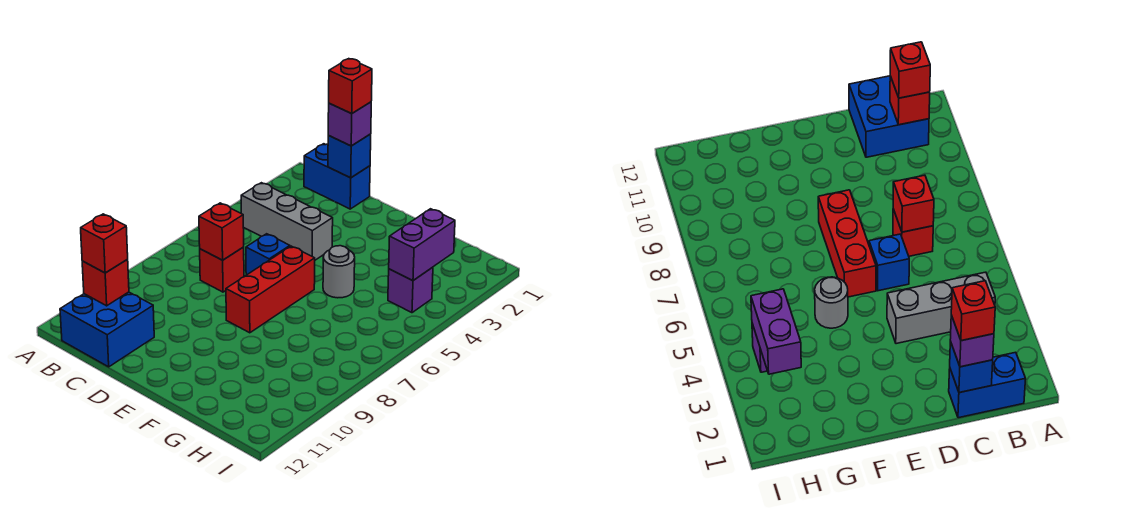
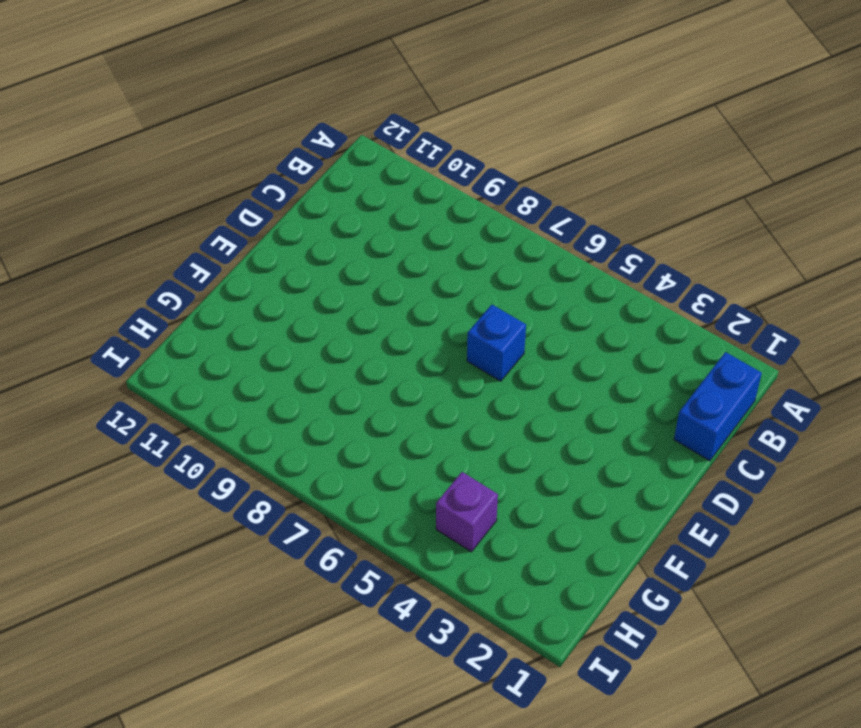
none -> grey brick B4:D4 level 1
none -> blue brick B11:C12 level 1
none -> red brick C7 level 1

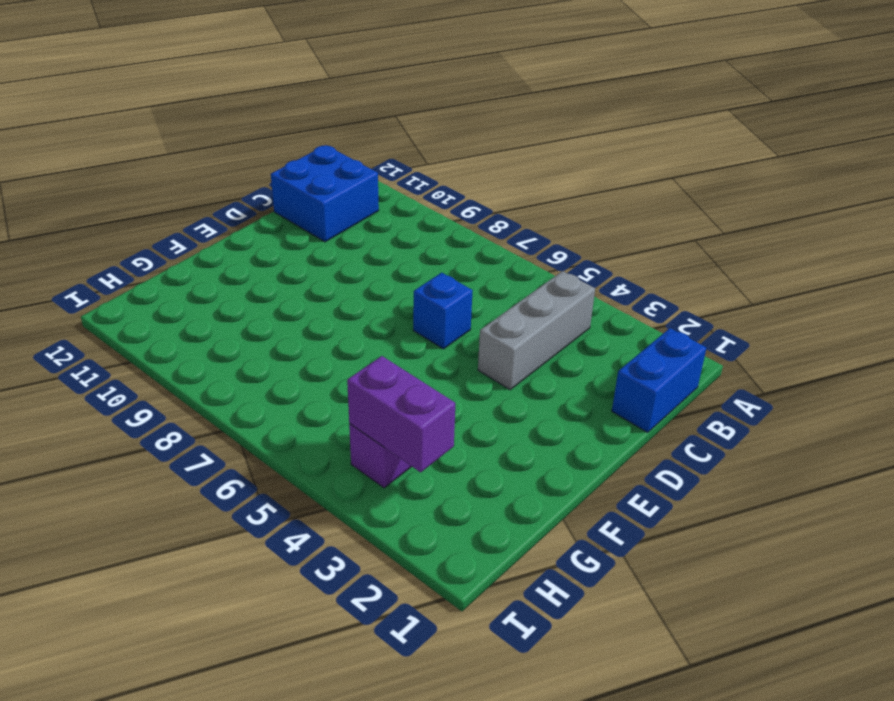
none -> red brick C7 level 1
none -> red brick E6:E8 level 1
none -> grey round brick F5 level 1

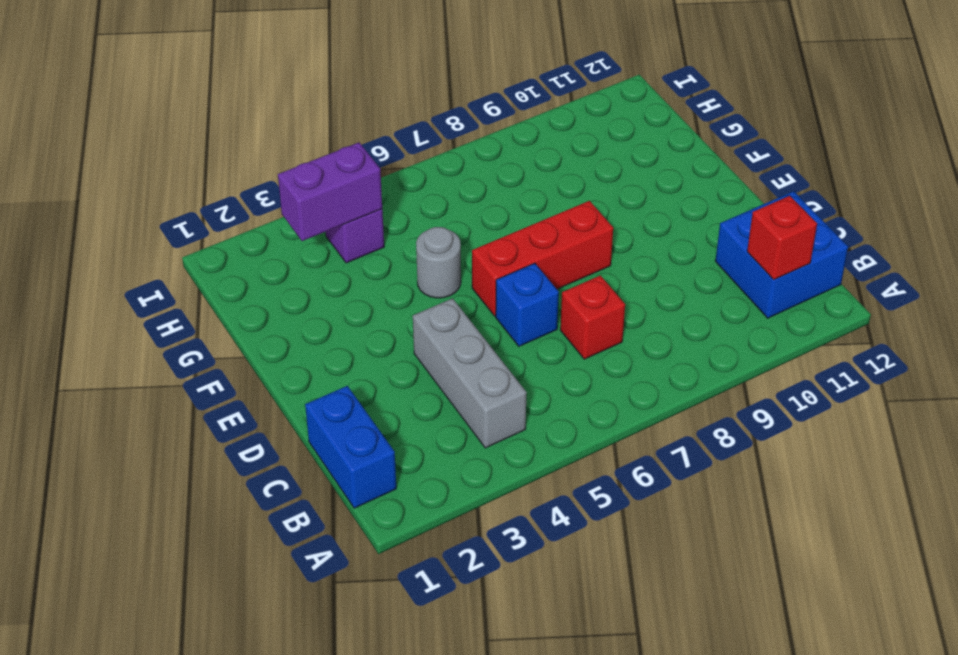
none -> blue brick C1 level 2
none -> red brick C7 level 2
none -> red brick B11 level 3

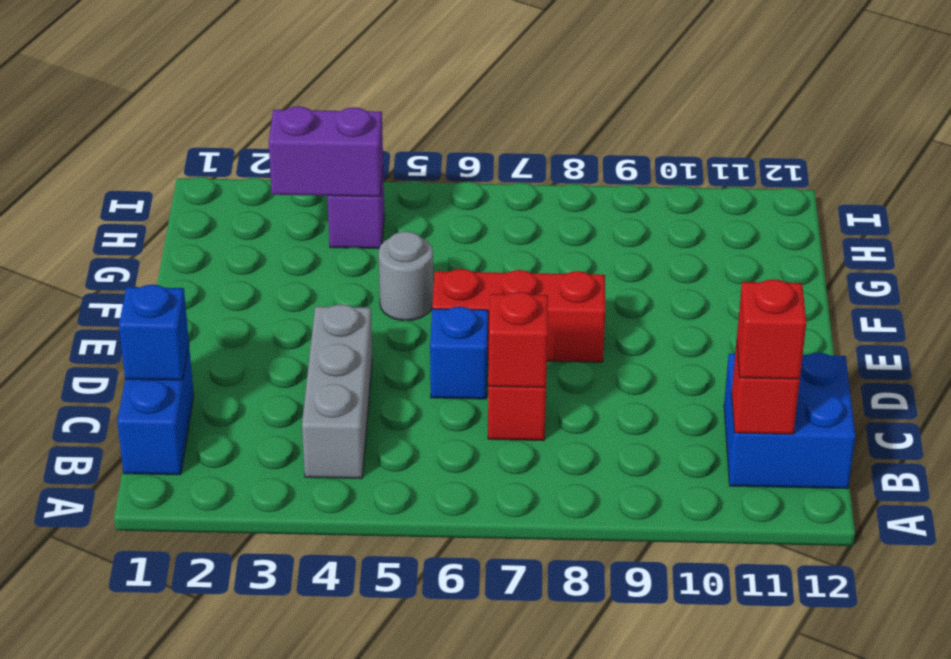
none -> purple brick C1 level 3
none -> red brick C1 level 4

